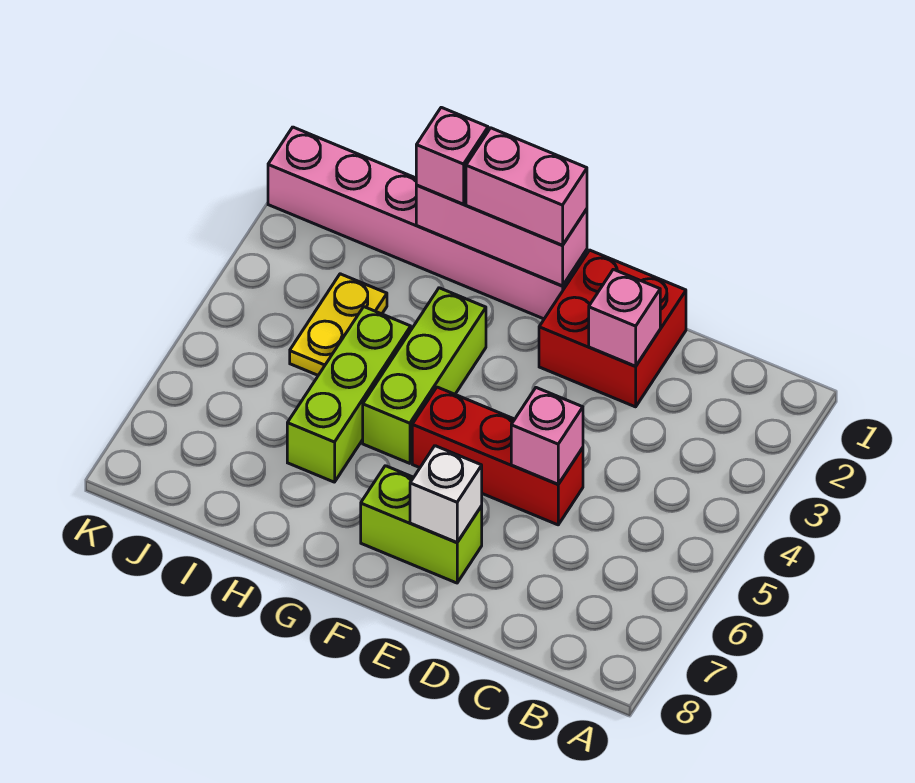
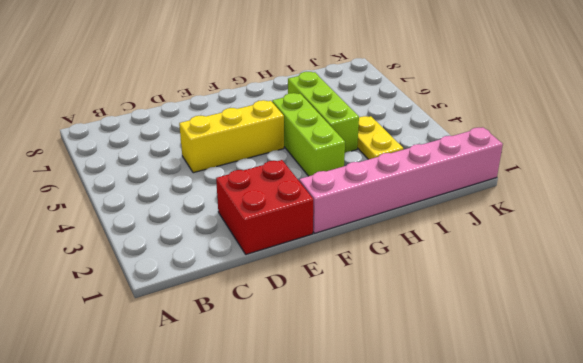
yellow brick D5:F5 level 1 -> red brick D5:F5 level 1
none -> lime brick E7:F7 level 1
none -> pink brick D2 level 2
none -> pink brick D5 level 2

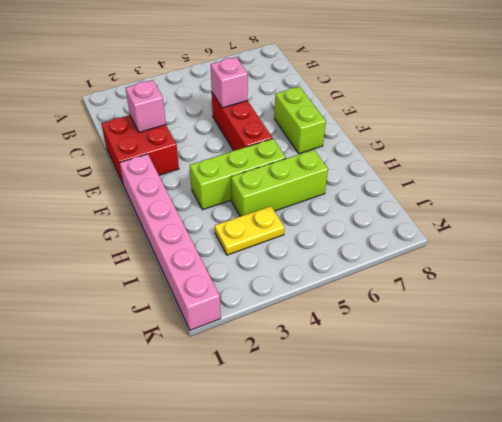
none -> white brick E7 level 2
none -> pink brick F1:H1 level 2
none -> pink brick F1:G1 level 3

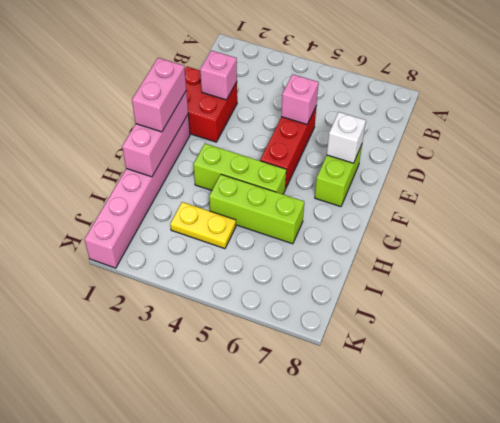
none -> pink brick H1 level 3

